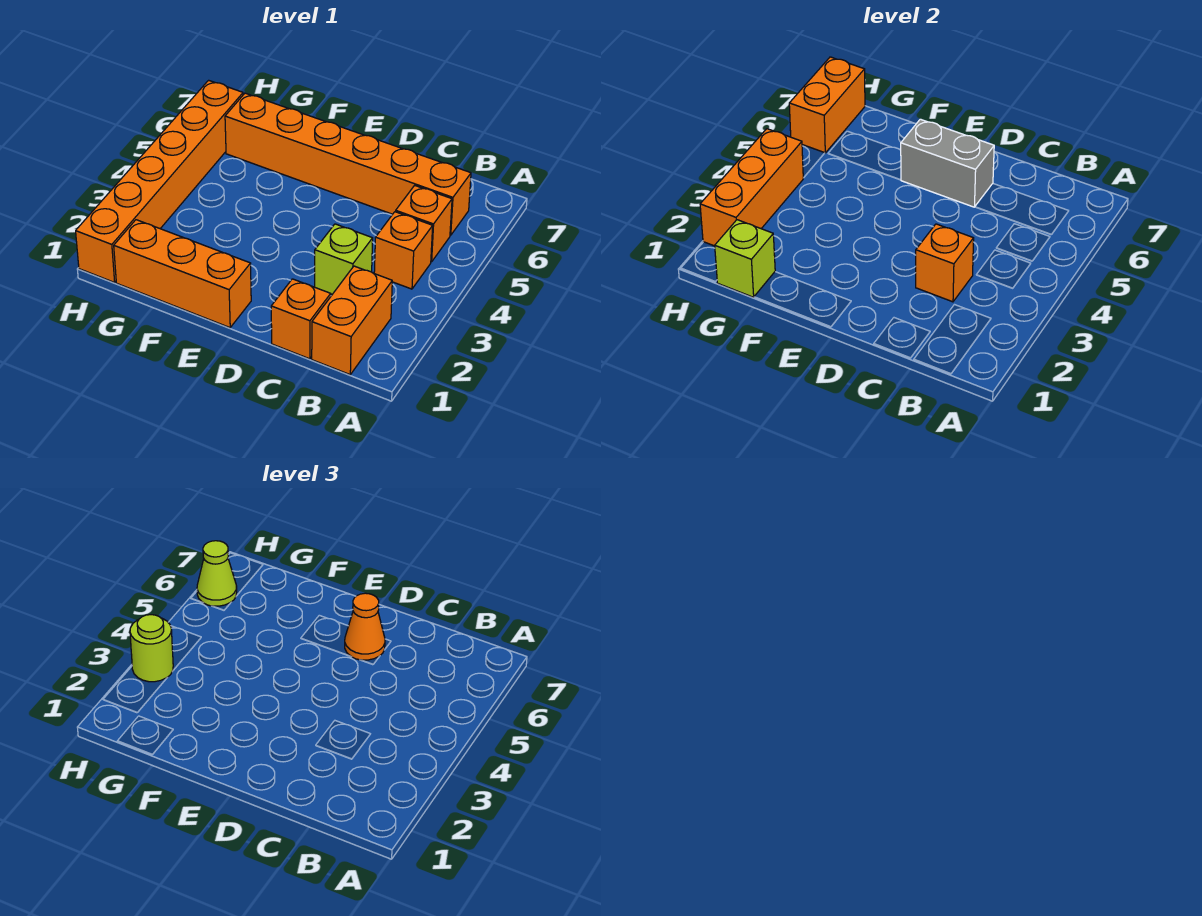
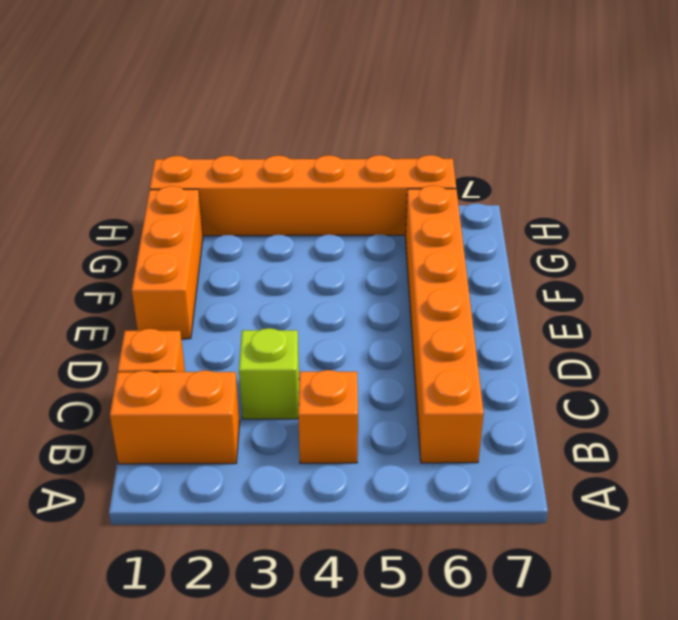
none -> orange brick B5 level 1
none -> orange brick C3 level 2
none -> grey brick D6:E6 level 2

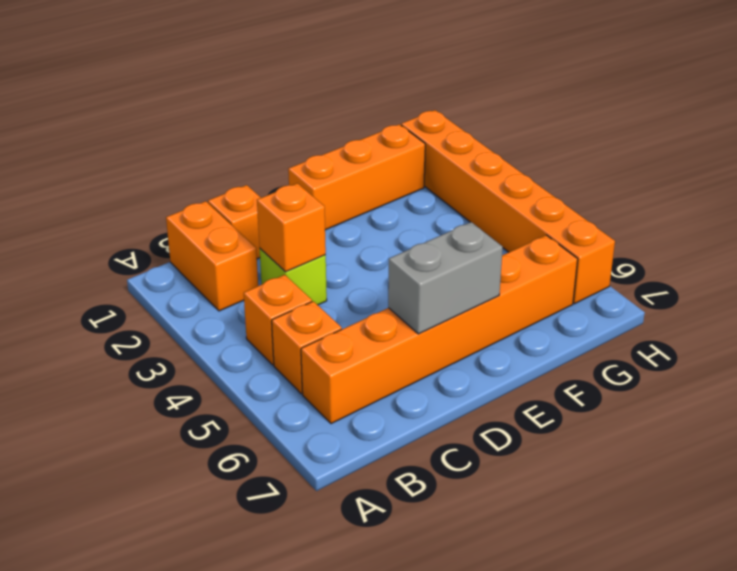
none -> lime brick G1 level 2
none -> orange brick H2:H4 level 2
none -> orange brick H6:H7 level 2

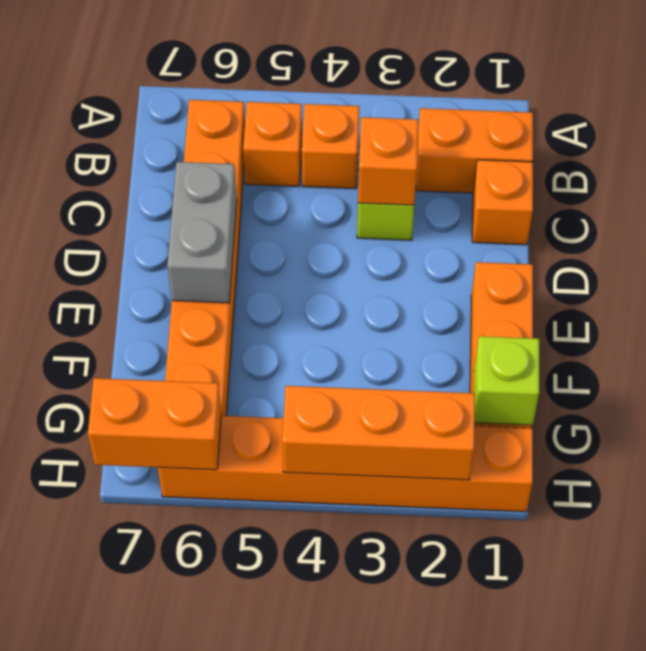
none -> orange cone D6 level 3
none -> lime round brick H3 level 3
none -> lime cone H6 level 3

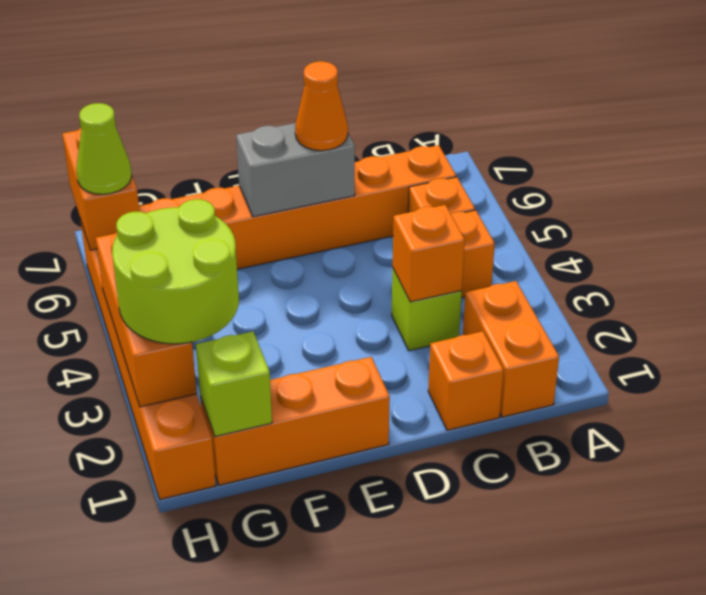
lime round brick G2:H3 level 3 -> lime round brick H3 level 3

